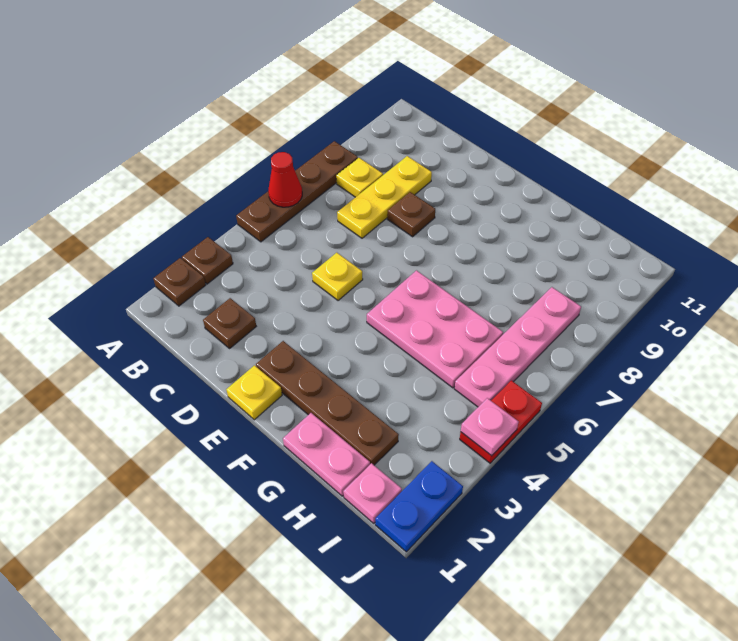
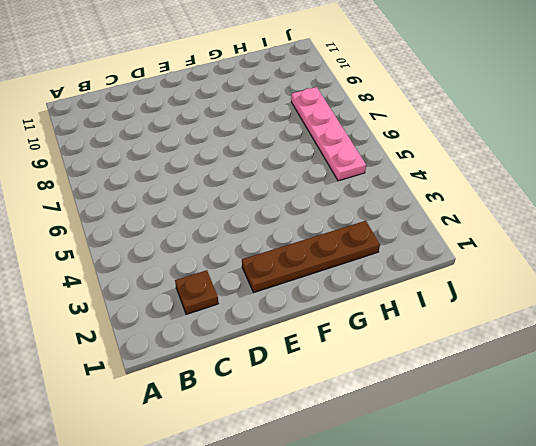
none -> brown plate A2 level 1
none -> brown plate A3 level 1
none -> brown plate A5:A8 level 1

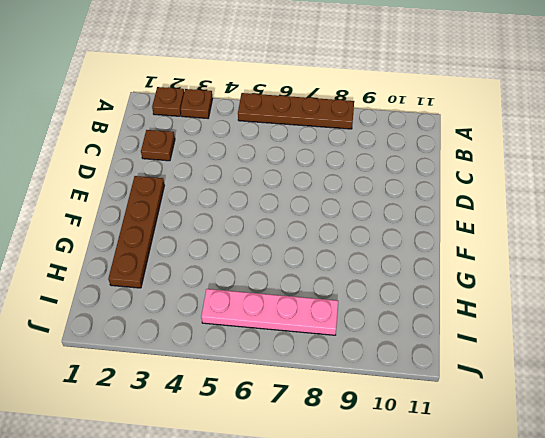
none -> yellow plate B8 level 1
none -> yellow plate C7:C9 level 1
none -> yellow plate D5 level 1

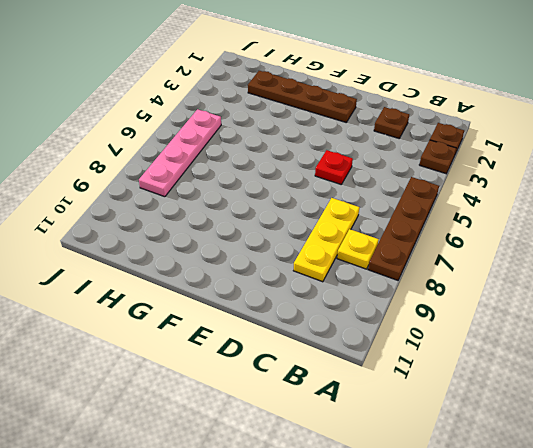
red plate D5 level 1 -> yellow plate D5 level 1
none -> brown plate D8 level 1
none -> yellow plate E1 level 1
none -> pink plate F5:H6 level 1

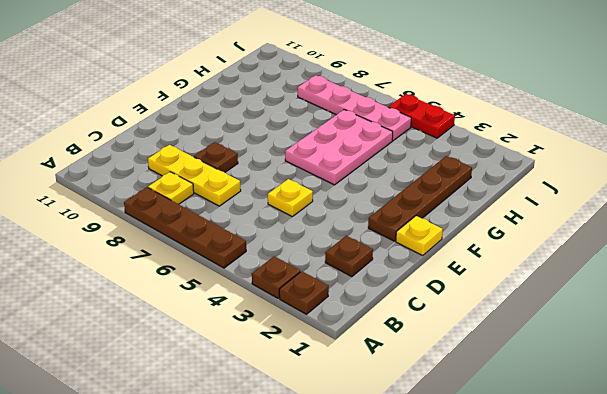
none -> pink plate G1:H1 level 1
none -> pink plate I1 level 1
none -> blue plate J1:J2 level 1

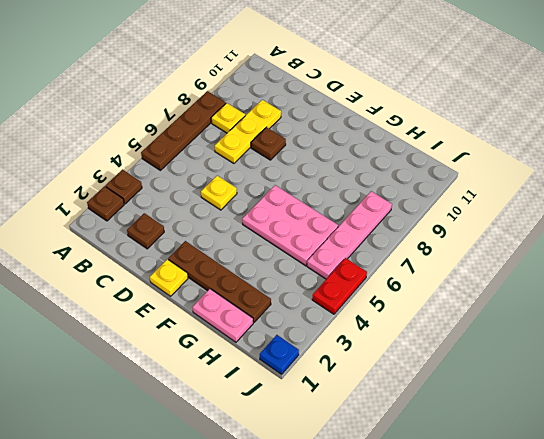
blue plate J1 level 1 -> blue plate J1:J2 level 1
none -> pink plate I1 level 1
none -> red cone A6 level 2
none -> pink plate J4 level 2

